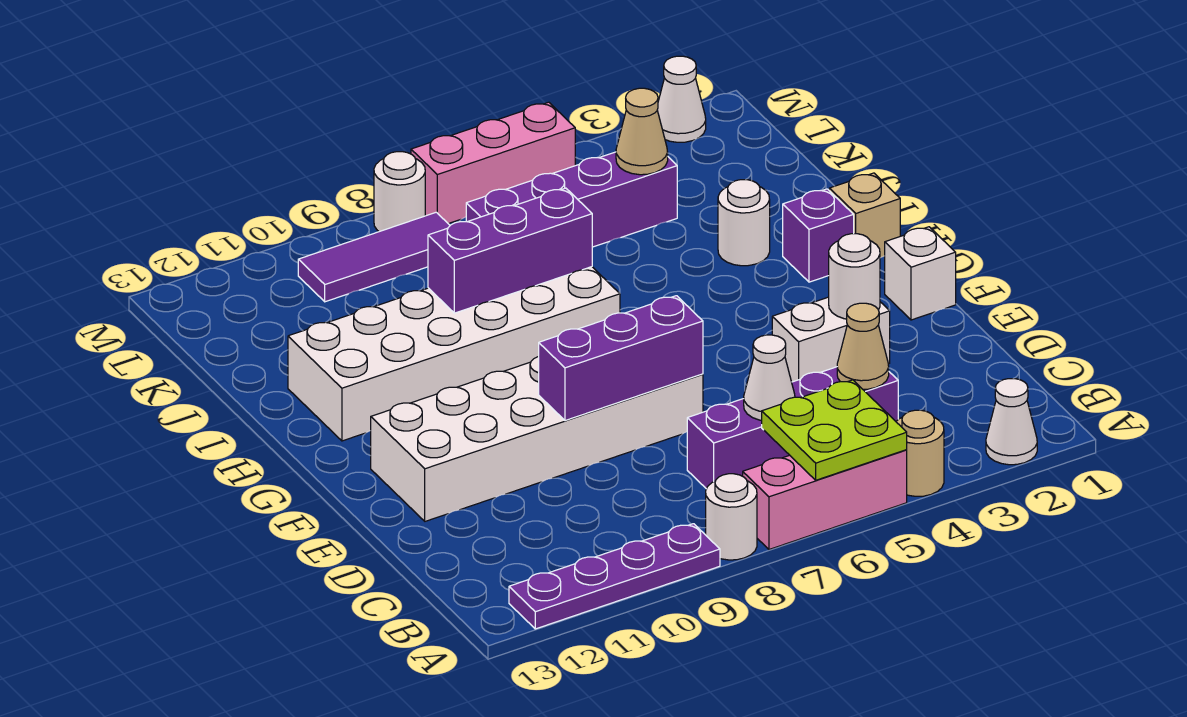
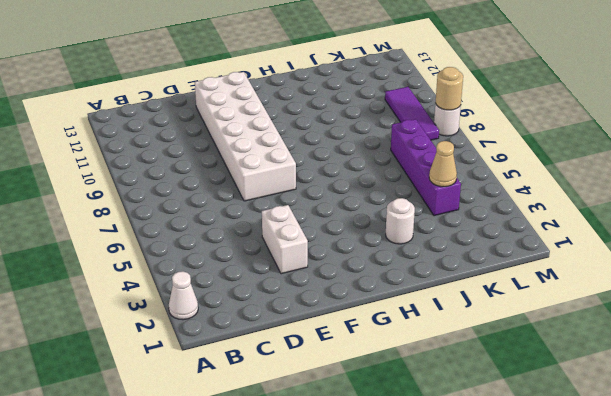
tan round brick M8 level 2 -> tan round brick A4 level 1
none -> pink brick A5:A7 level 1
none -> white round brick A8 level 1
none -> purple plate A9:A12 level 1

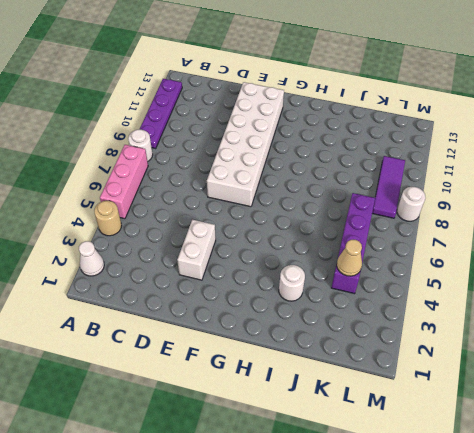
none -> purple brick C4:C7 level 1
none -> white brick F1 level 1
none -> tan brick H1 level 1

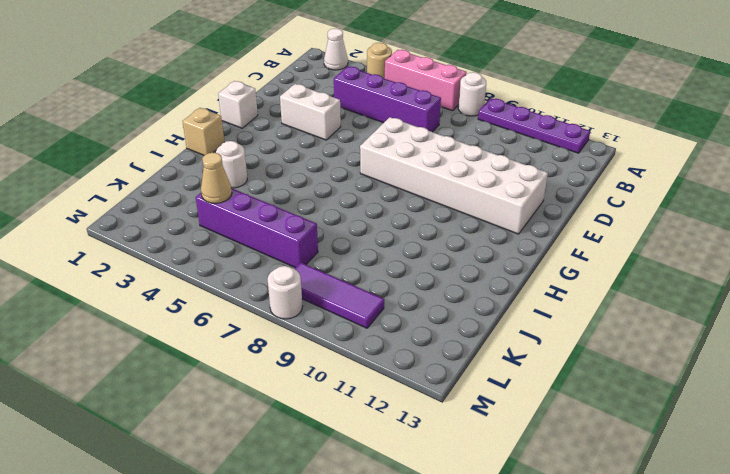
none -> purple brick H2 level 1
none -> white brick H7:I12 level 1
none -> white cone M2 level 1

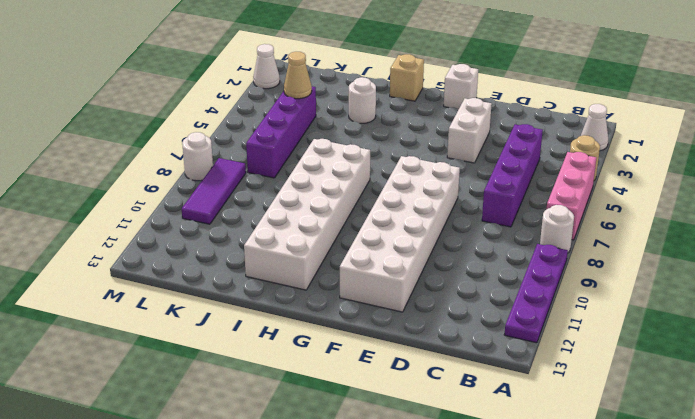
none -> purple brick H2 level 1
none -> pink brick M5:M7 level 1
none -> lime plate A5:B6 level 2

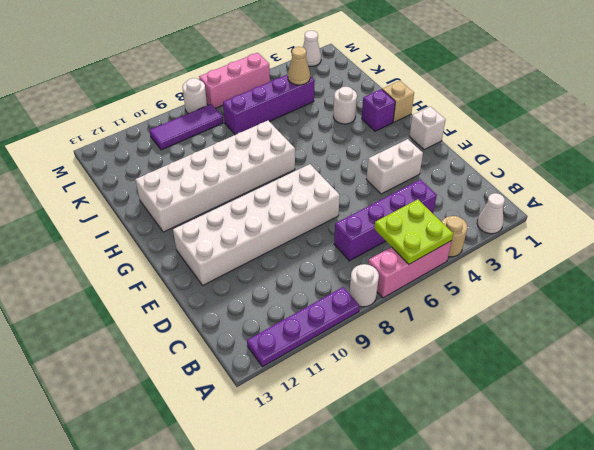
none -> tan cone C4 level 2
none -> white cone C6 level 2
none -> white round brick E3 level 2

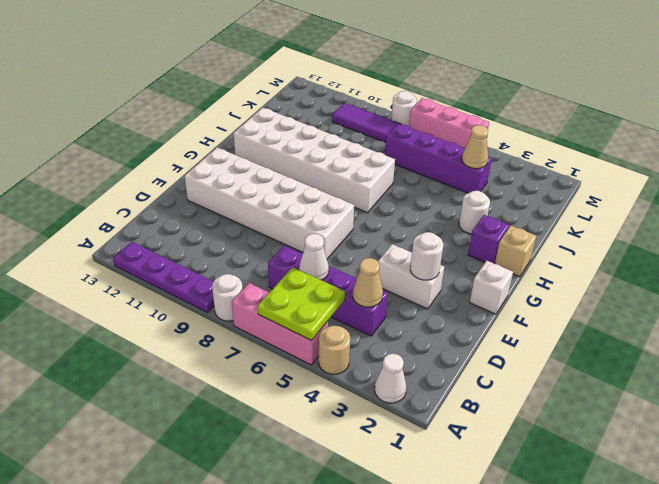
none -> white cone M2 level 1
none -> purple brick E7:E9 level 2
none -> purple brick I7:I9 level 2

